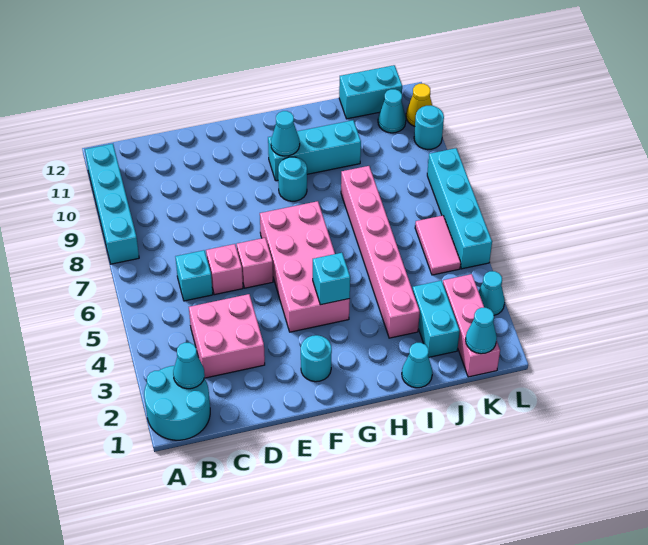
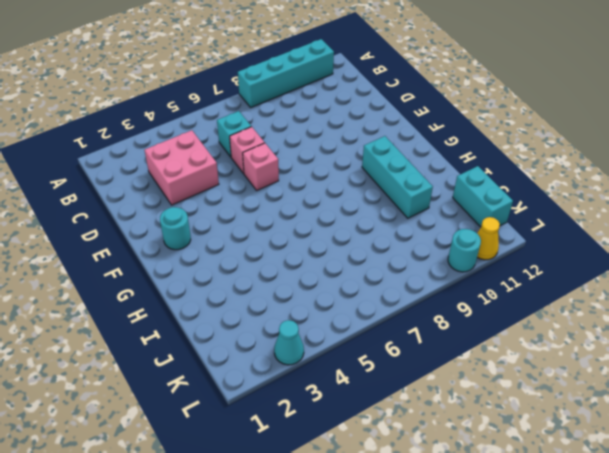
none -> cyan round brick A1:B2 level 1
none -> pink brick F4:G7 level 1
none -> cyan round brick G9 level 1

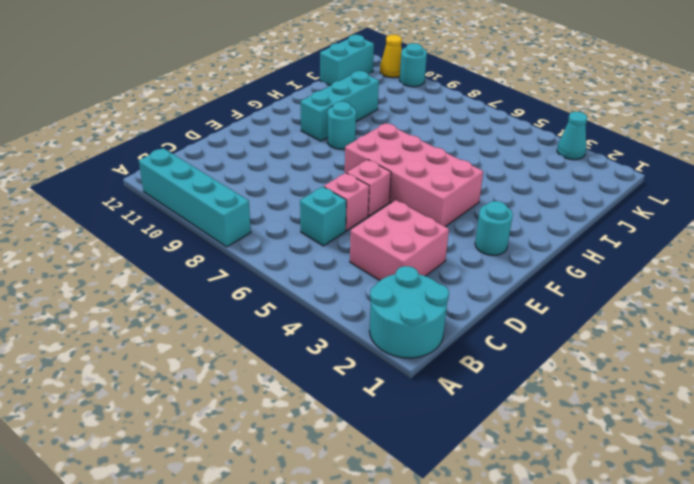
none -> cyan cone I1 level 1
none -> pink brick I3:I8 level 1
none -> cyan brick J2:J3 level 1

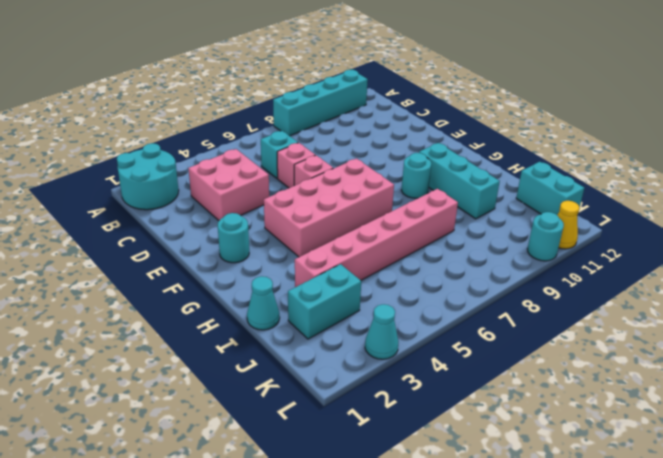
none -> pink brick K1:K3 level 1
none -> pink tile K5:K6 level 1
none -> cyan cone K11 level 1

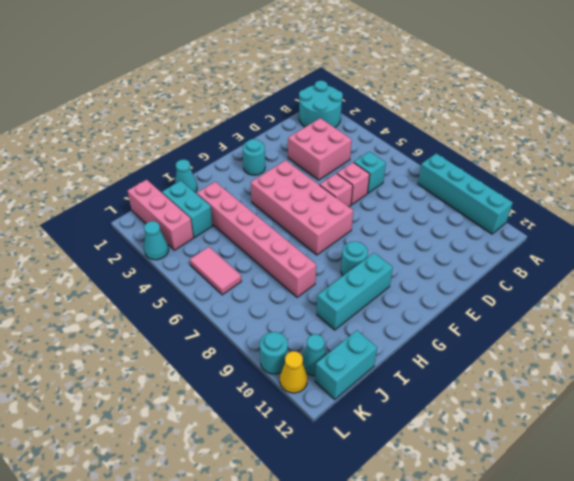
none -> cyan brick L5:L8 level 1
none -> cyan cone B2 level 2
none -> cyan brick G4 level 2

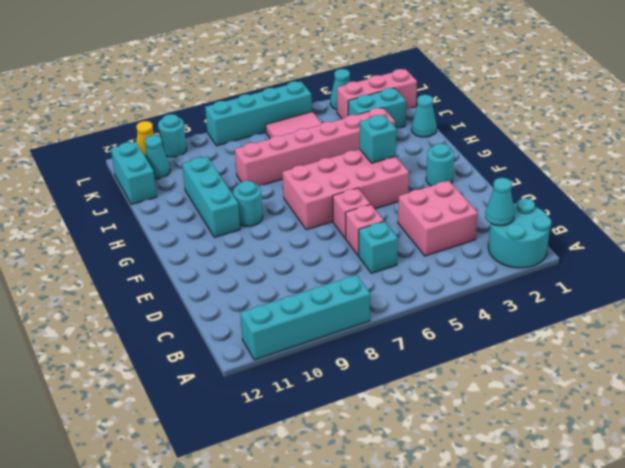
none -> cyan cone G10 level 2
none -> cyan cone K1 level 2

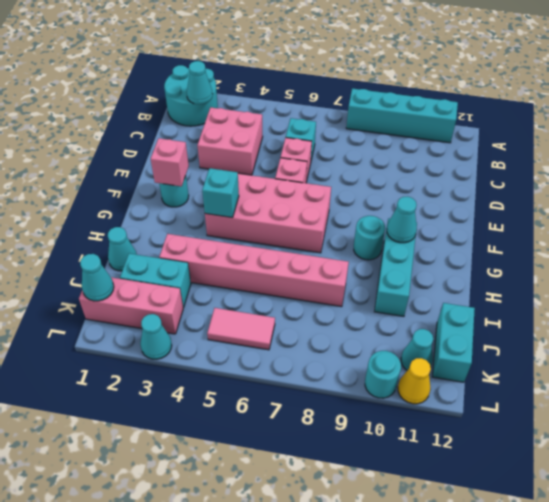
pink brick F2 level 2 -> none
none -> cyan brick L5:L8 level 1

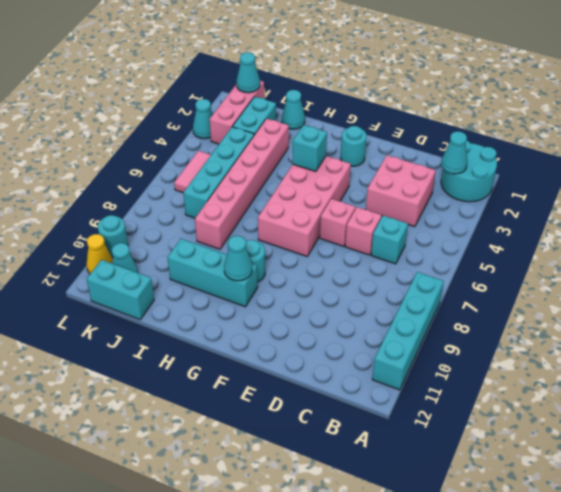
cyan brick J4:J7 level 1 -> cyan brick L5:L8 level 1

